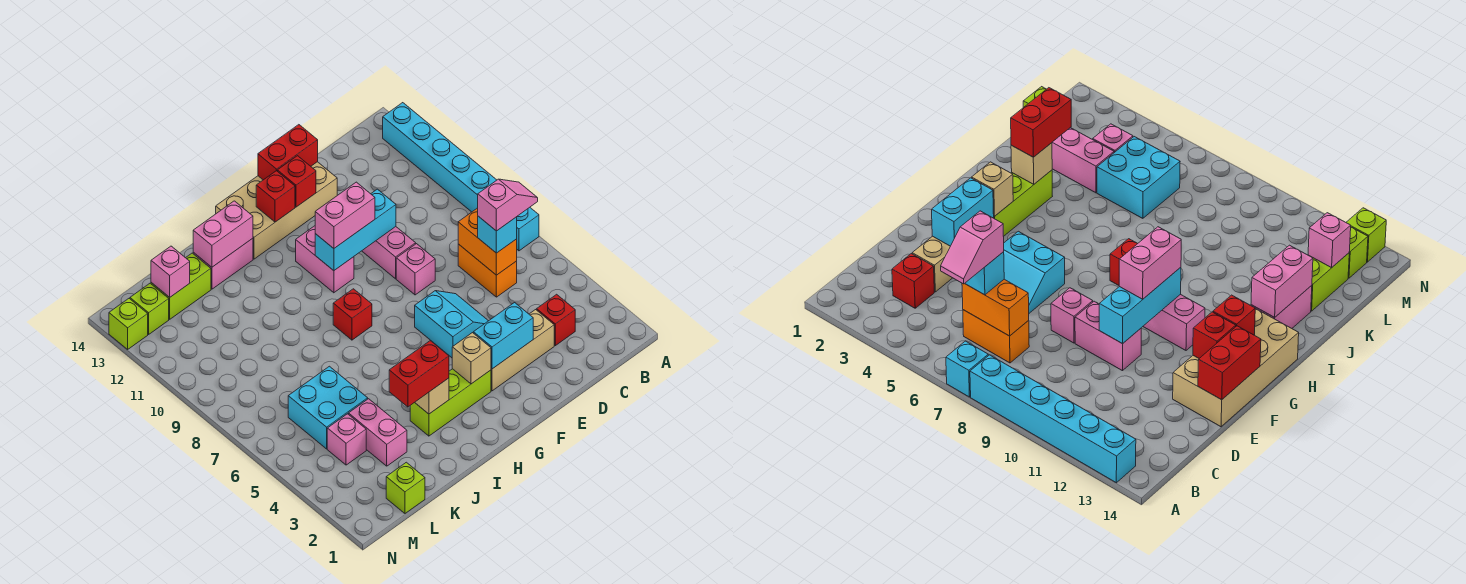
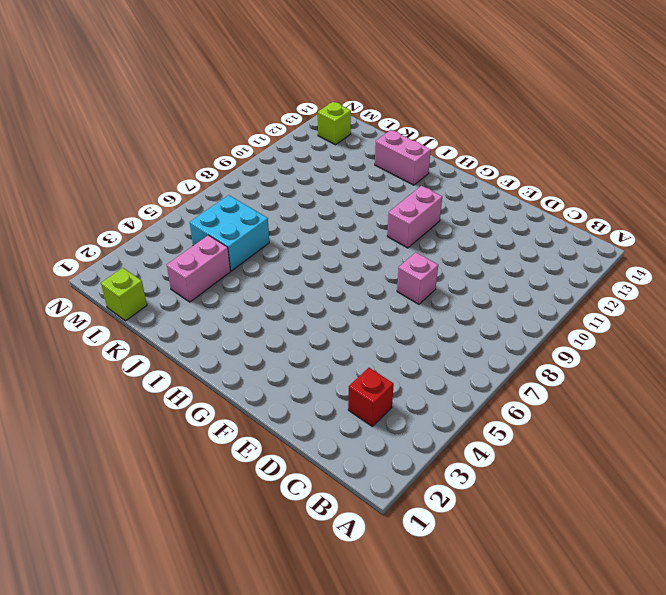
none -> cyan brick A7 level 1
none -> cyan brick A8:A13 level 1
none -> orange brick C6:C7 level 1
none -> tan brick D3:F3 level 1

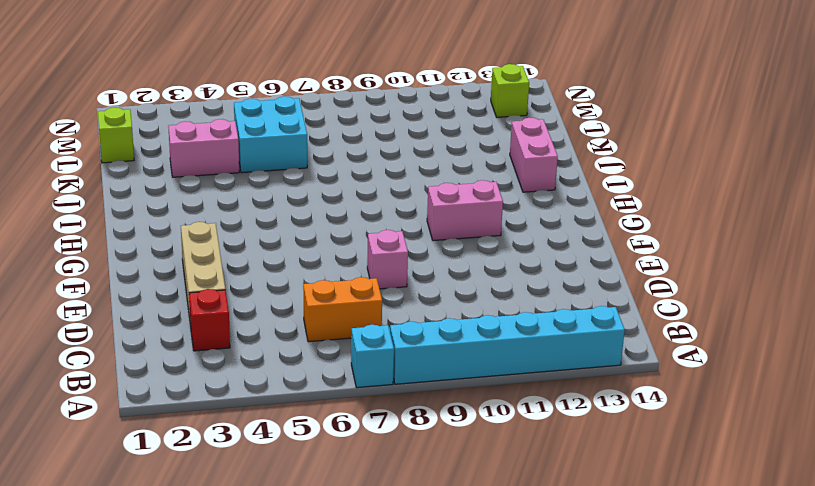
none -> cyan slope E5:F6 level 1 top F
none -> pink brick E9:E10 level 1
none -> tan brick E13:H14 level 1
none -> lime brick G3:I3 level 1

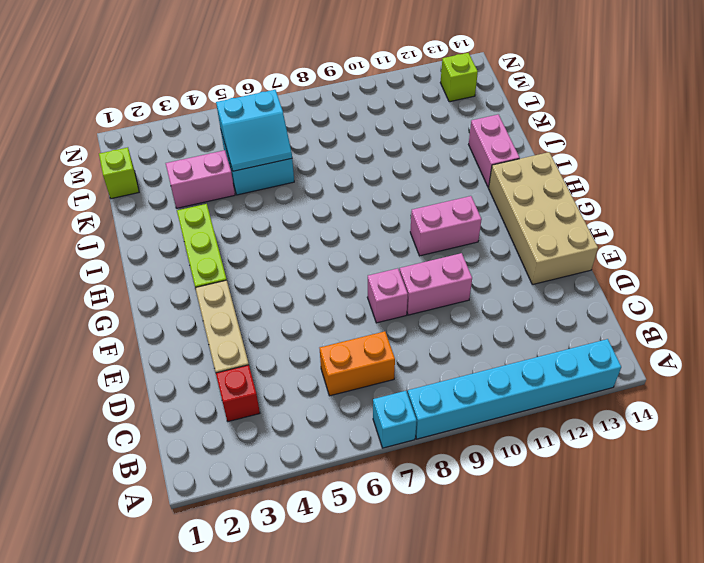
cyan slope K5:L6 level 2 top L -> cyan slope E5:F6 level 1 top F
none -> red brick H8 level 1
none -> lime brick K13:L13 level 1
none -> pink brick L4 level 1
none -> lime brick N13 level 1

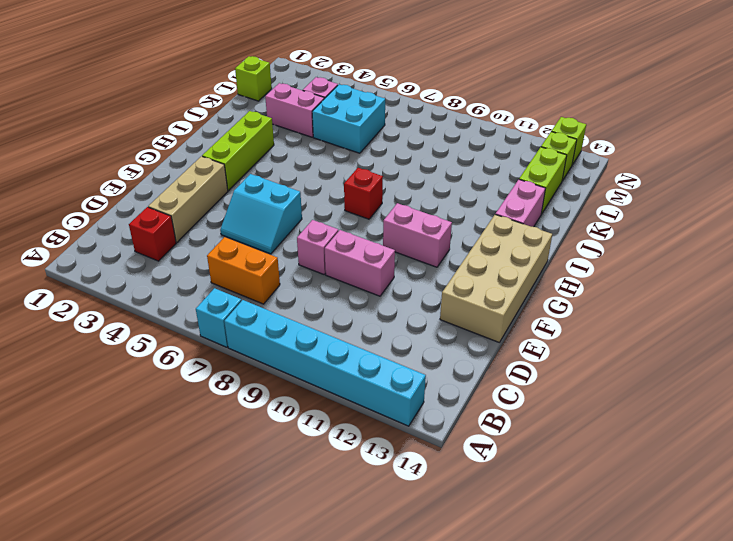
none -> orange brick C6:C7 level 2
none -> cyan brick E3:F3 level 2
none -> cyan brick E10:G10 level 2
none -> red brick E14:F14 level 2

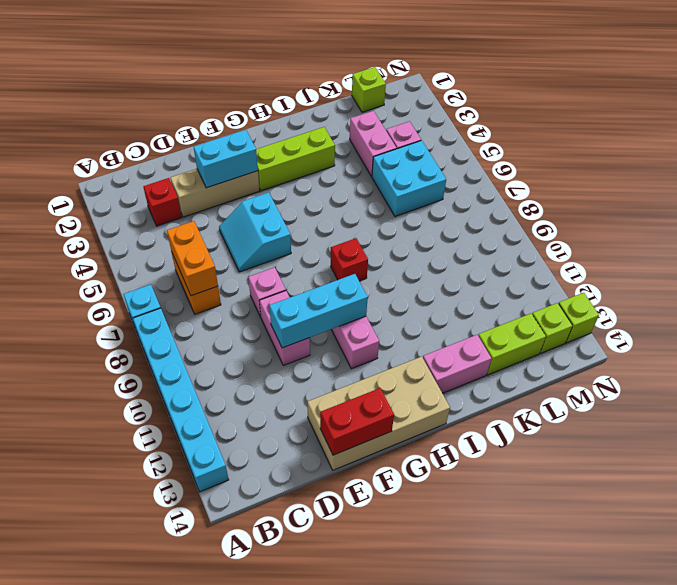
none -> red brick F13 level 2
none -> tan brick G3 level 2
none -> red brick G13 level 2
none -> tan brick I3 level 2

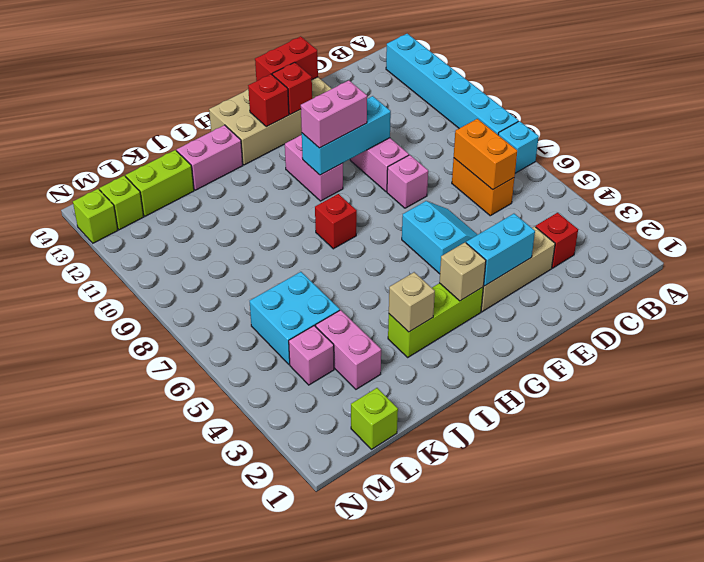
none -> pink brick I13:J13 level 2
none -> pink brick L13 level 2
none -> cyan brick C6 level 3
none -> red brick I3:J3 level 3

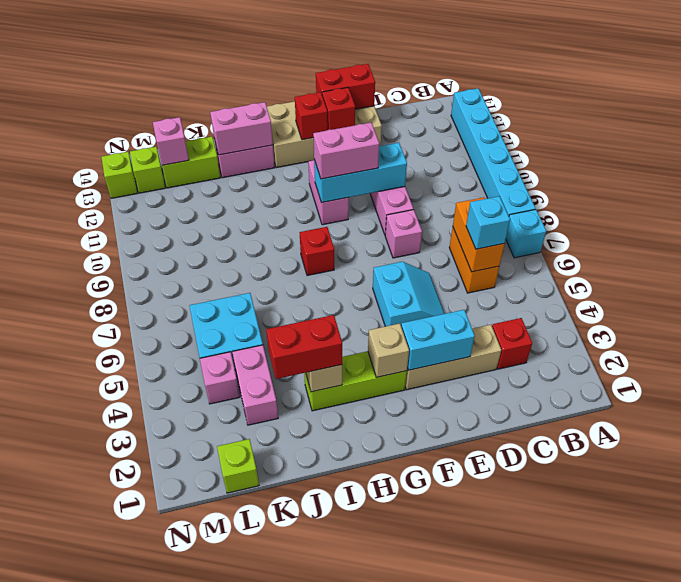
none -> pink slope B6:C6 level 4 top C

